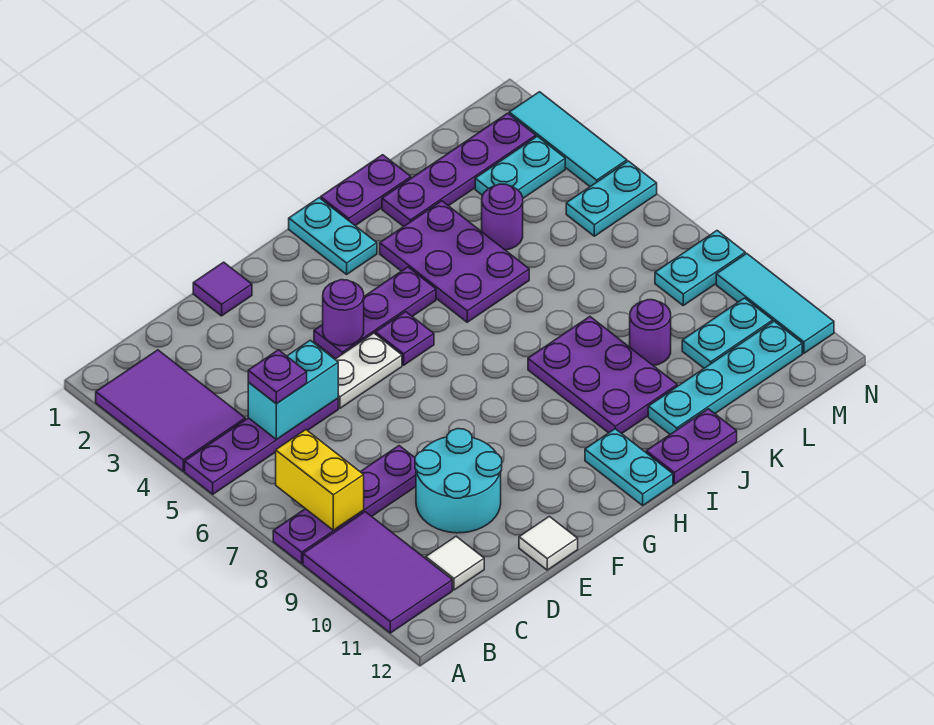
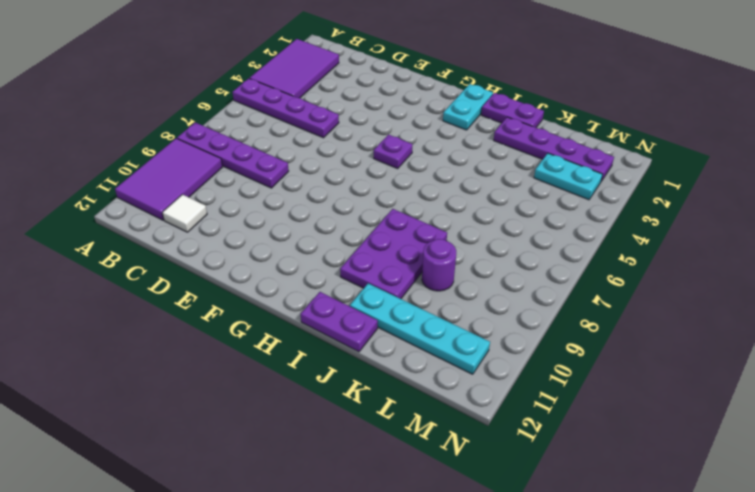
none -> cyan round brick D9:E10 level 1
none -> purple tile E1 level 1
none -> white plate E5:F5 level 1
none -> white tile E12 level 1

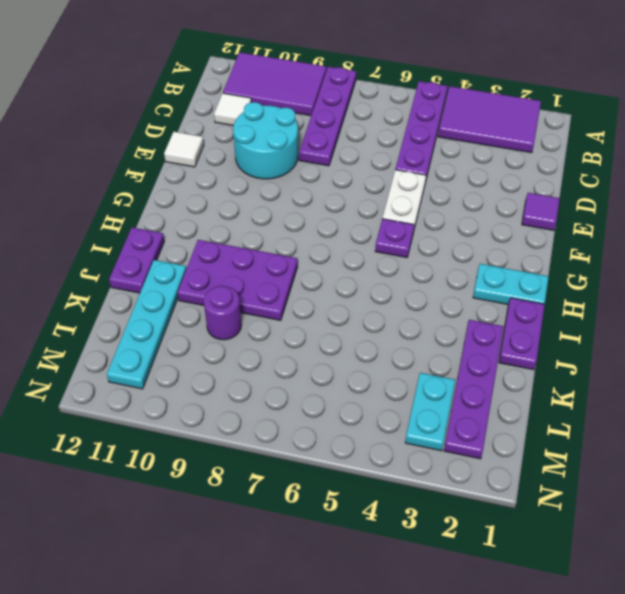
none -> purple plate F4:H4 level 1
none -> cyan plate H11:H12 level 1
none -> purple plate I3:J5 level 1
none -> purple round brick K4 level 1

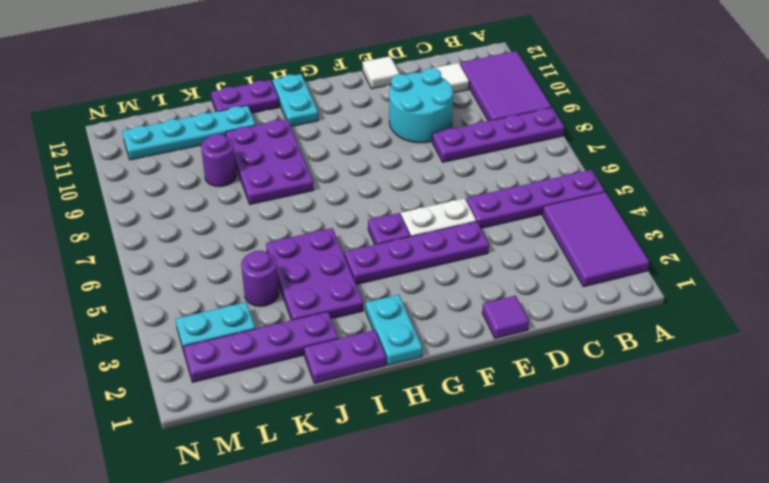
purple plate E4:H4 level 1 -> purple plate F4:H4 level 1
none -> cyan plate L10:M10 level 1
none -> cyan plate M5:N5 level 1
none -> cyan plate M8:N8 level 1
none -> cyan tile N2:N4 level 1

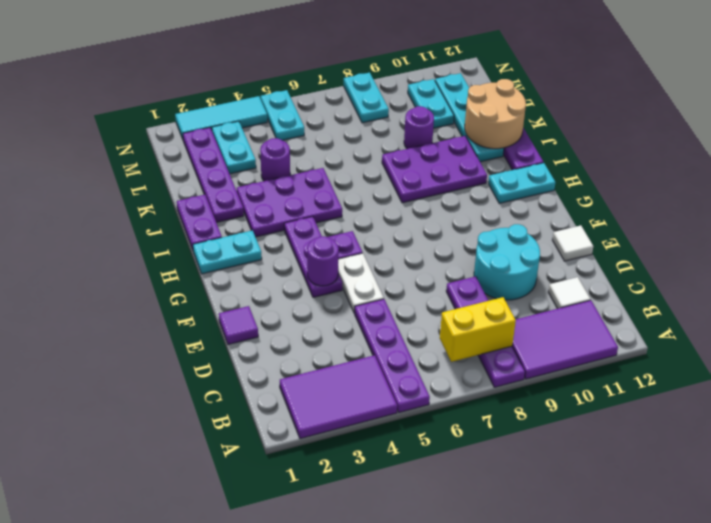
tan round brick J11:K12 level 2 -> none
none -> cyan tile N9:N11 level 1
none -> cyan brick C5:D5 level 2
none -> purple plate C5 level 3

